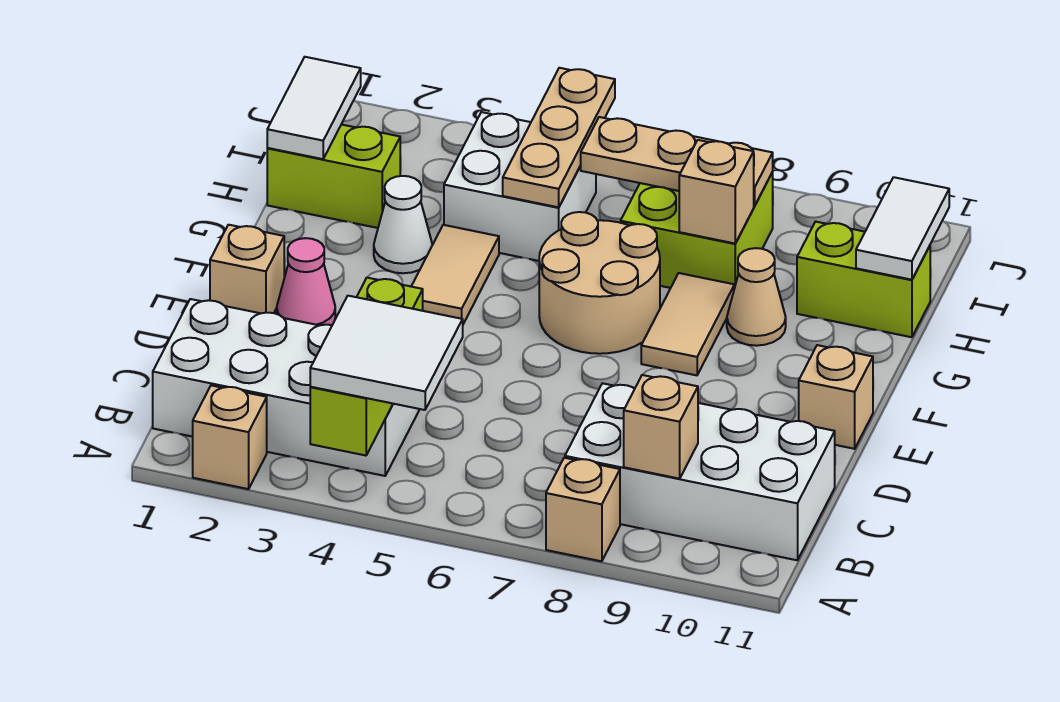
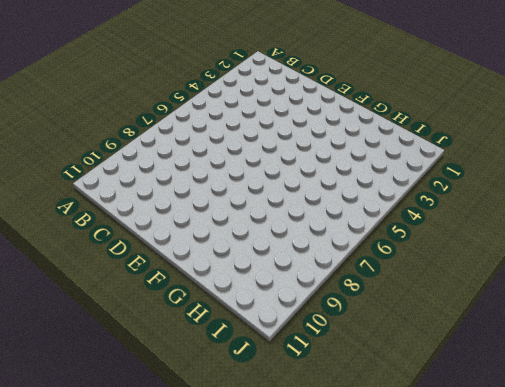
none -> tan brick A2 level 1
none -> tan brick A8 level 1
none -> white brick B1:C4 level 1

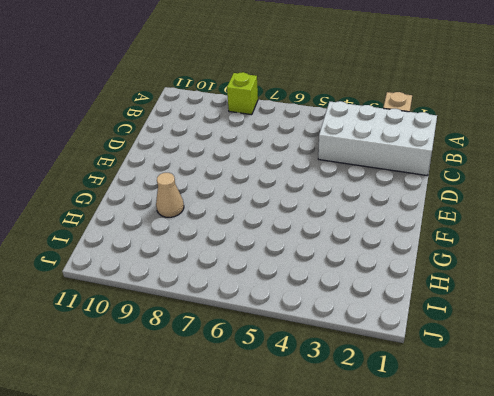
lime brick A8 level 1 -> tan brick A8 level 1
none -> white brick B8:C11 level 1
none -> tan brick E1 level 1
none -> pink cone E2 level 1

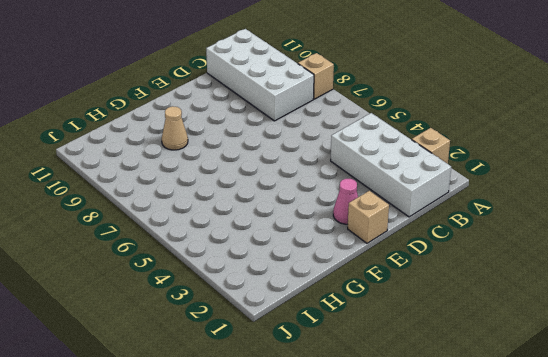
none -> tan brick E11 level 1
none -> tan tile F4:G4 level 1
none -> tan round brick F6:G7 level 1

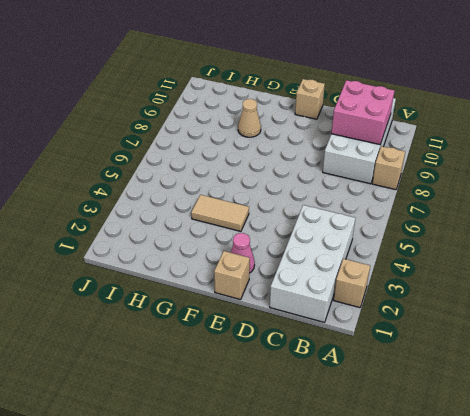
pink brick B9:C10 level 2 -> tan brick B9 level 2
none -> tan round brick F6:G7 level 1
none -> tan tile F8:G8 level 1
none -> white cone G3 level 1

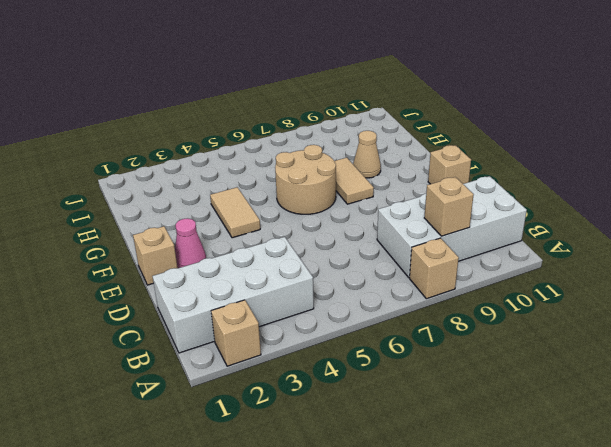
none -> white cone G3 level 1
none -> lime brick H1:H2 level 1
none -> white brick H4:I5 level 1

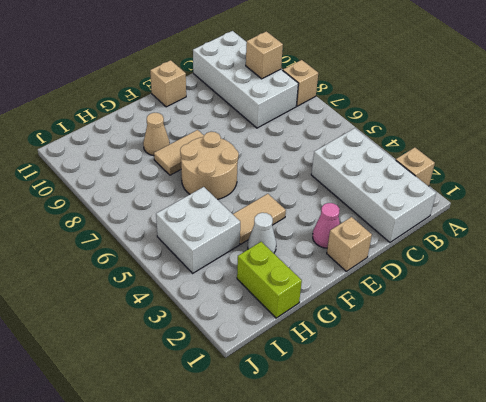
none -> lime brick H7:I8 level 1
none -> lime brick H10:H11 level 1
none -> lime brick A4:C4 level 2

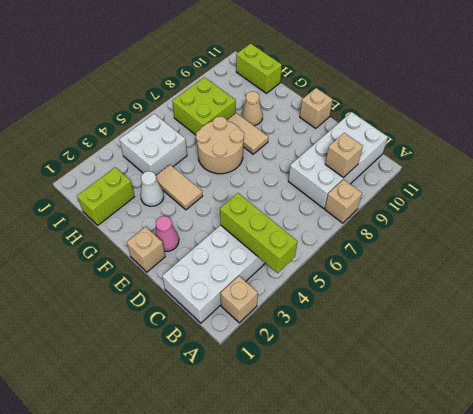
lime brick H11:I11 level 1 -> lime brick H10:H11 level 1
none -> white tile H1:I1 level 2
none -> tan plate H5:J5 level 2
none -> tan brick H8 level 2

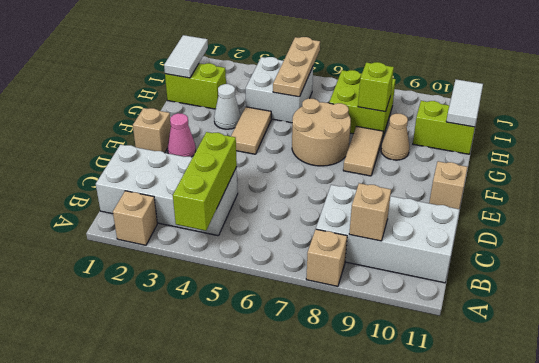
lime brick H8 level 2 -> tan brick H8 level 2
none -> tan plate I6:I8 level 2
none -> white tile A4:B5 level 3

